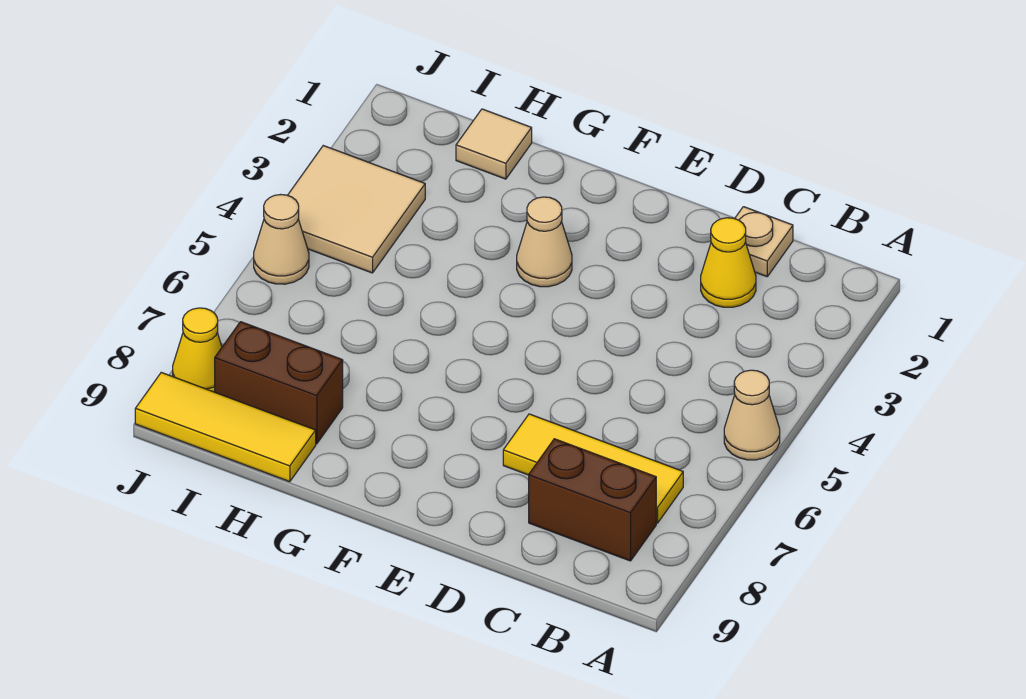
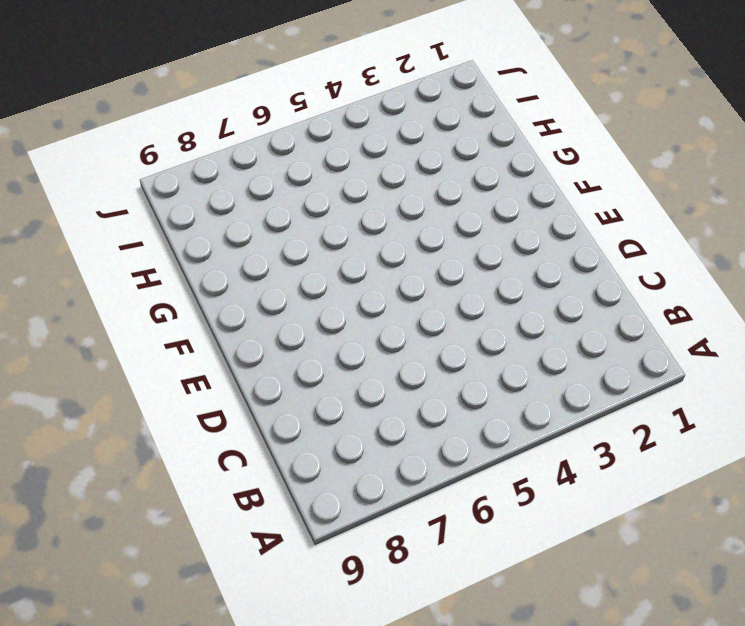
none -> tan cone A5 level 1
none -> yellow tile B7:D7 level 1
none -> brown brick B8:C8 level 1

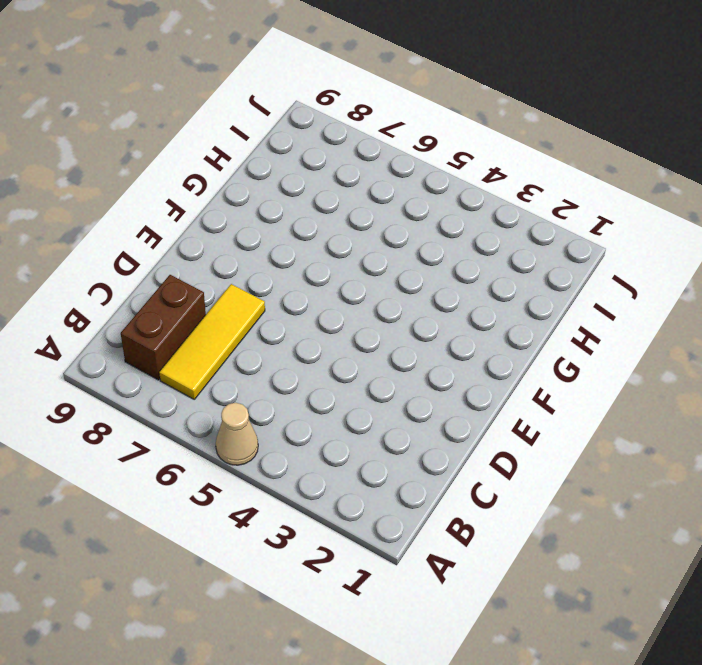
none -> tan plate C1 level 1
none -> yellow cone C2 level 1
none -> tan cone F3 level 1

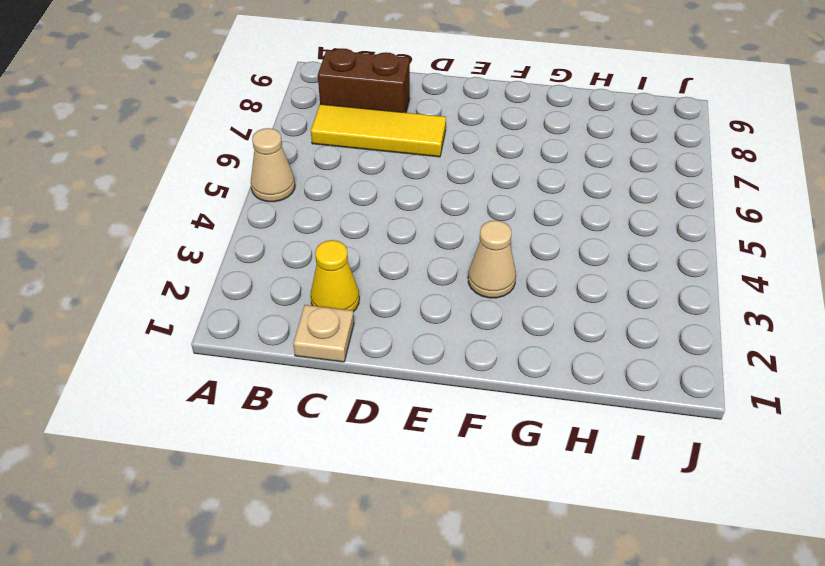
none -> tan tile H1 level 1
none -> brown brick H8:I8 level 1
none -> yellow tile H9:J9 level 1

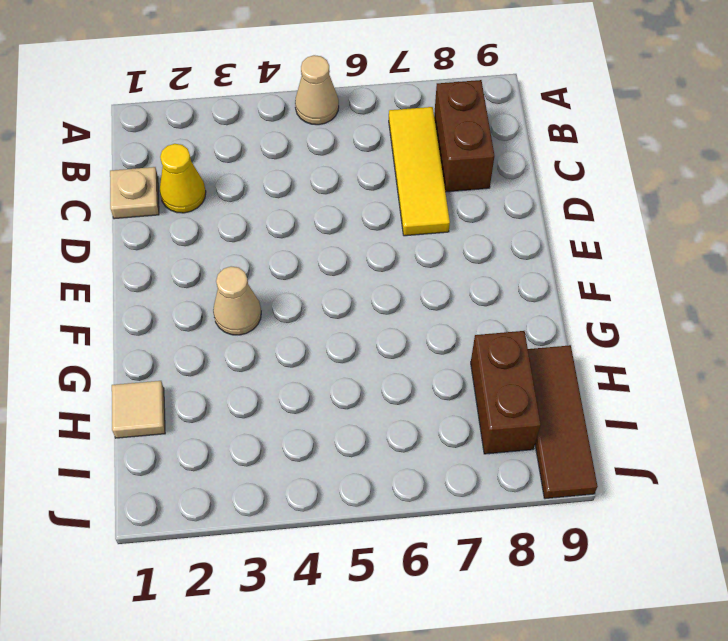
brown tile H9:J9 level 1 -> yellow tile H9:J9 level 1
none -> tan tile I3:J4 level 1
none -> tan cone J5 level 1
none -> yellow cone J8 level 1

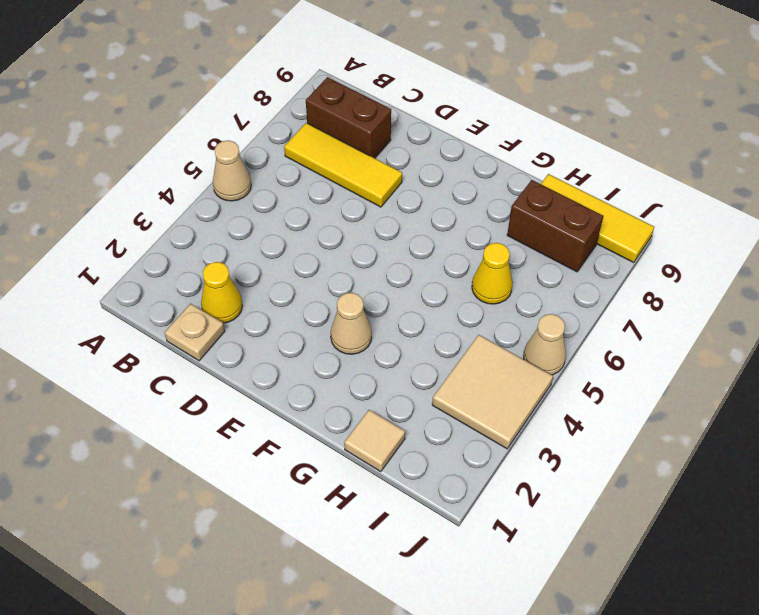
yellow cone H6 level 1 -> yellow cone J8 level 1

